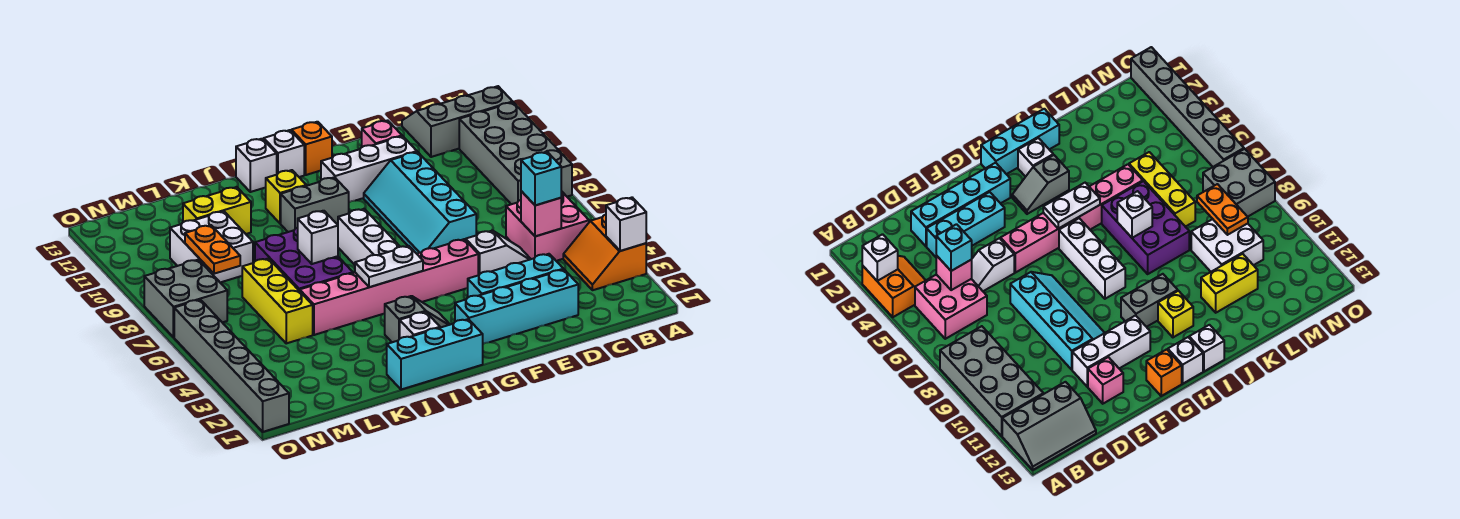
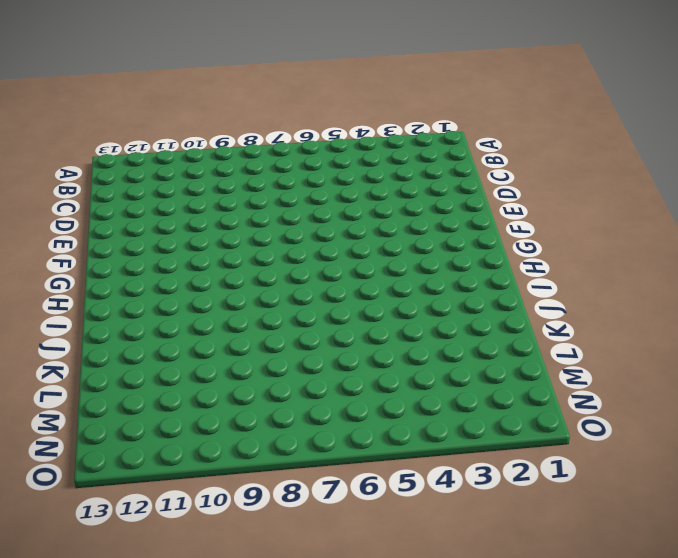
none -> orange slope A3:B4 level 1 top A
none -> grey brick A8:B11 level 1
none -> grey slope A12:C13 level 1 top 12
none -> pink brick B5:C6 level 1

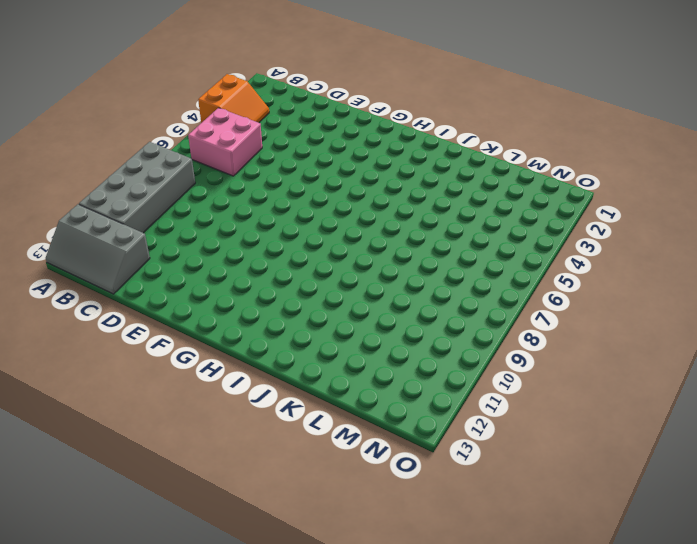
none -> cyan brick D2:G2 level 1
none -> cyan brick D3:F3 level 1
none -> white slope D5:E5 level 1 top E
none -> cyan slope E7:F10 level 1 top E

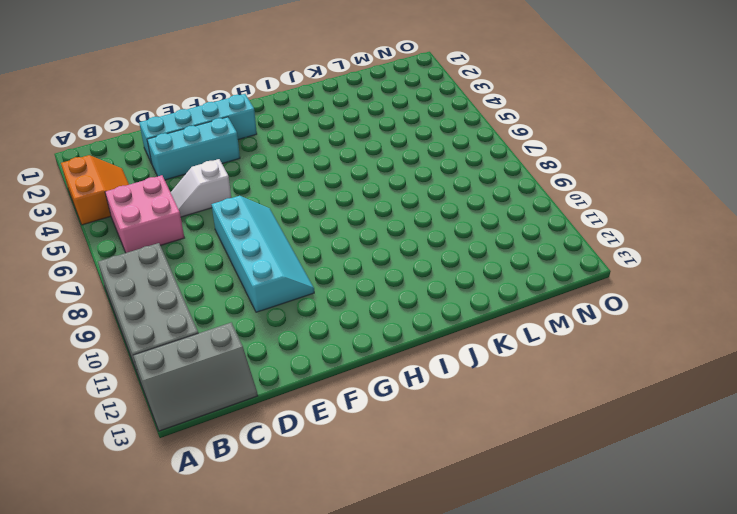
none -> white brick E11:G11 level 1
none -> pink brick E12 level 1
none -> pink brick F5:K5 level 1
none -> orange brick G13 level 1

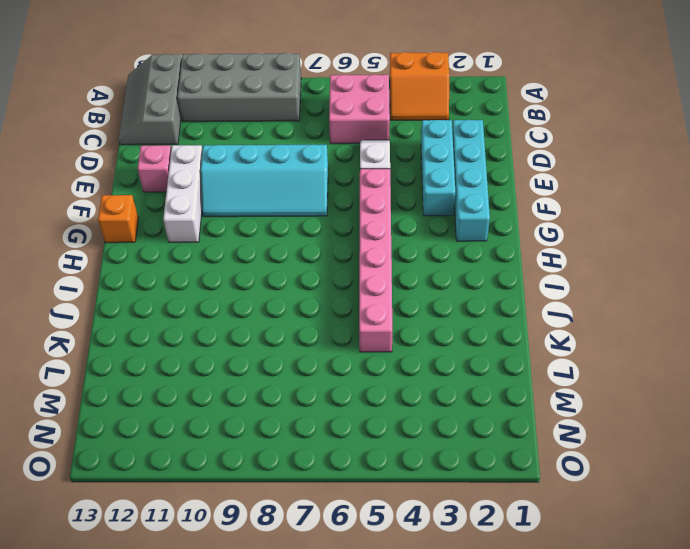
none -> cyan brick H1:J1 level 1
none -> grey slope H3:I3 level 1 top I
none -> white brick H6:H8 level 1
none -> grey brick H10:I10 level 1

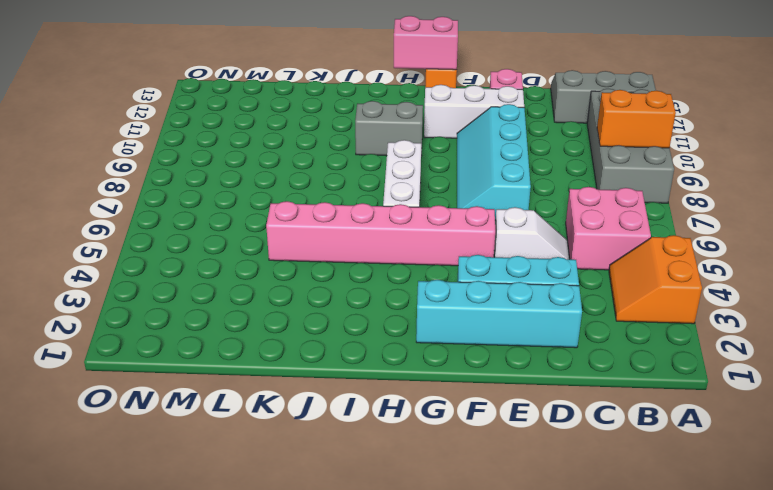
orange brick A9:B9 level 2 -> none
pink brick G13:H13 level 2 -> none
none -> cyan brick H1:J1 level 1
none -> grey slope H3:I3 level 1 top I
none -> white brick H13 level 1
none -> white brick I2 level 1

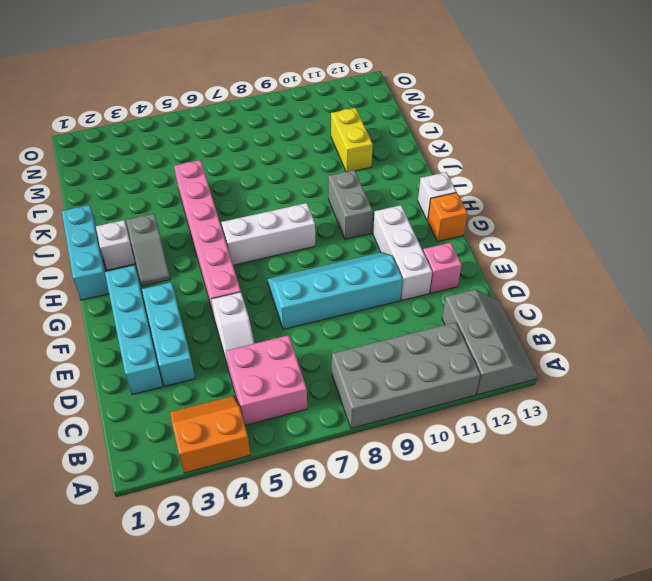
none -> yellow brick I11 level 1
none -> white brick I13 level 1
none -> purple brick J6:K8 level 1
none -> yellow brick L5:L7 level 1

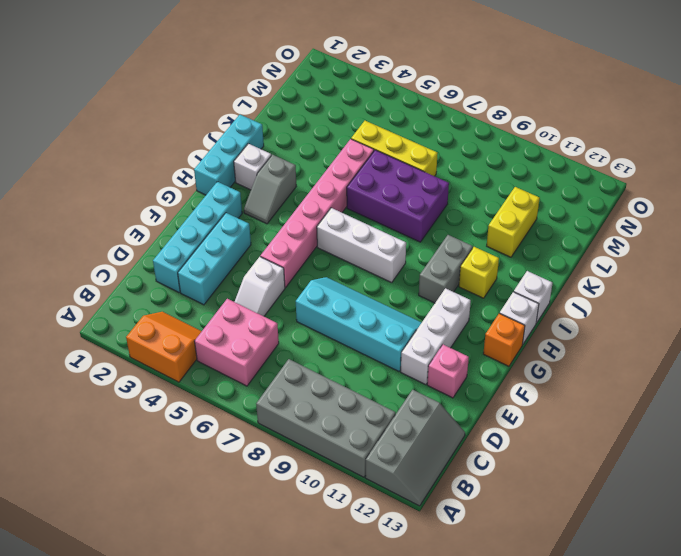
none -> white brick L9:M10 level 1
none -> grey brick N7:O8 level 1
none -> grey brick O1:O6 level 1
none -> white brick A3 level 2

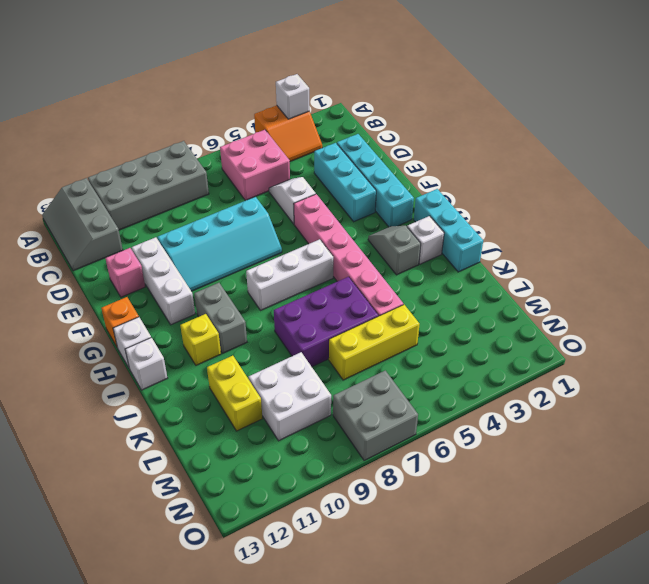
none -> grey brick O1:O6 level 1
none -> pink brick C5 level 2
none -> white plate H5:I5 level 2
none -> white brick J7 level 2

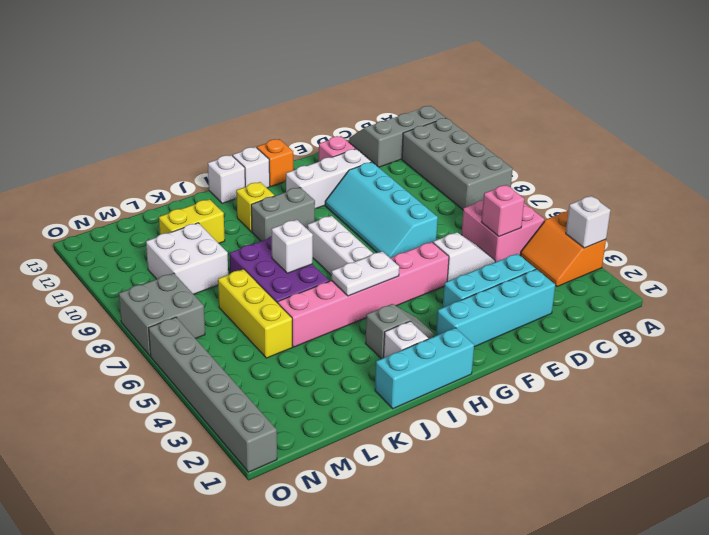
none -> orange plate M8:M9 level 2
none -> cyan brick C5 level 3

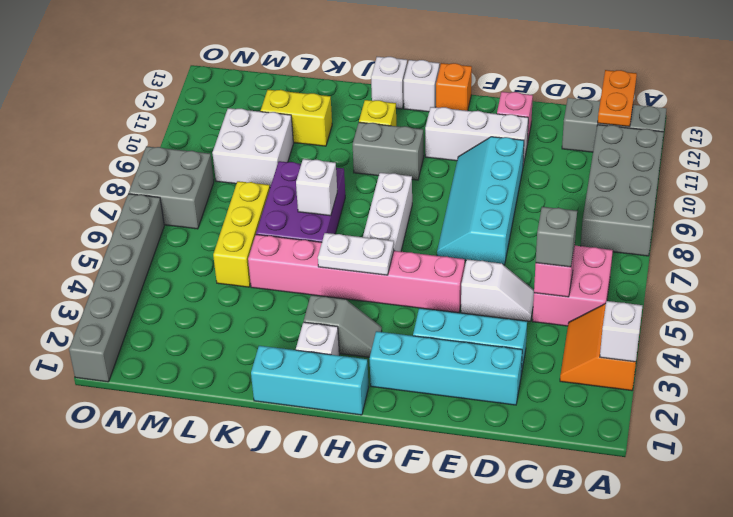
orange plate B12:B13 level 2 -> orange plate M8:M9 level 2
grey brick C5 level 3 -> cyan brick C5 level 3

